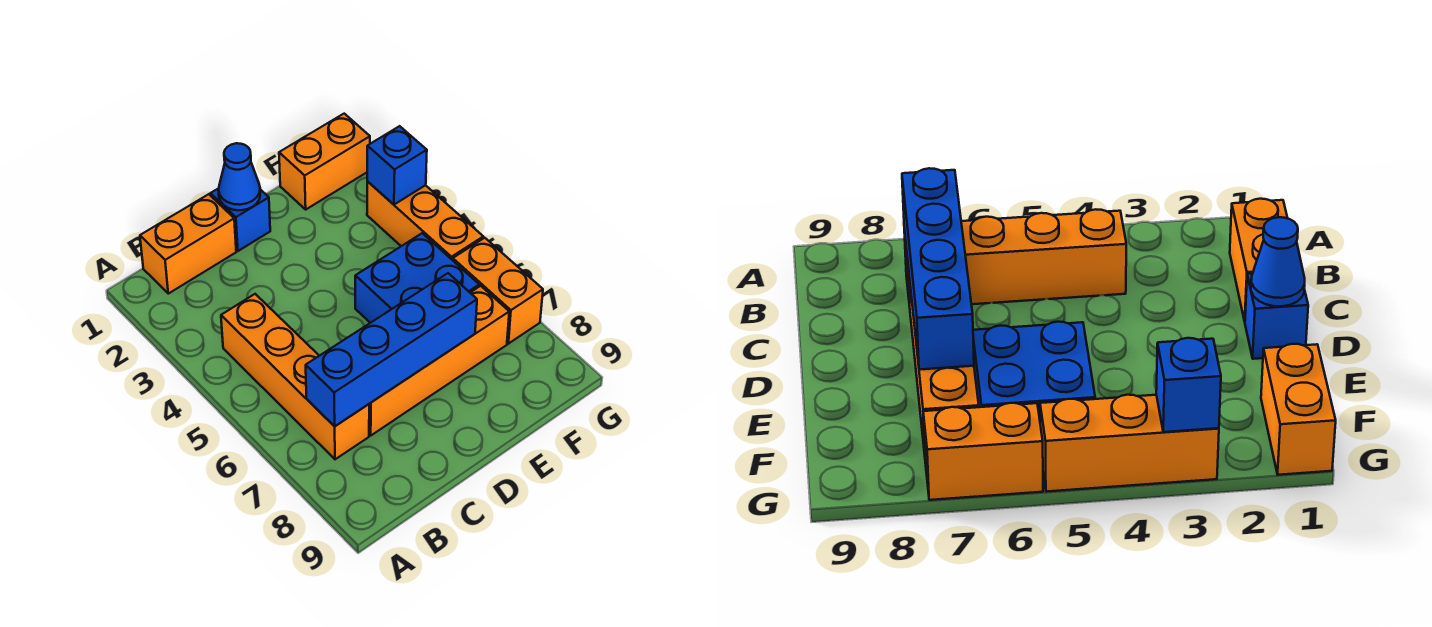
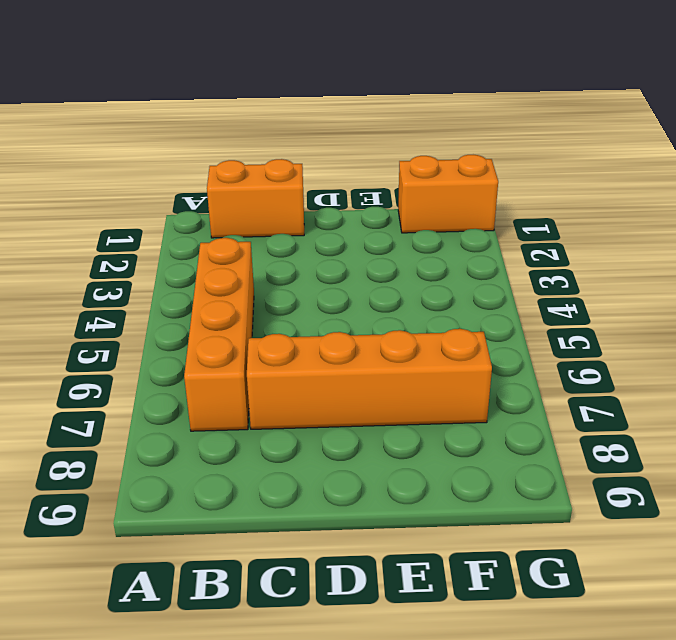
none -> blue brick D1 level 1
none -> blue brick E5:F6 level 1

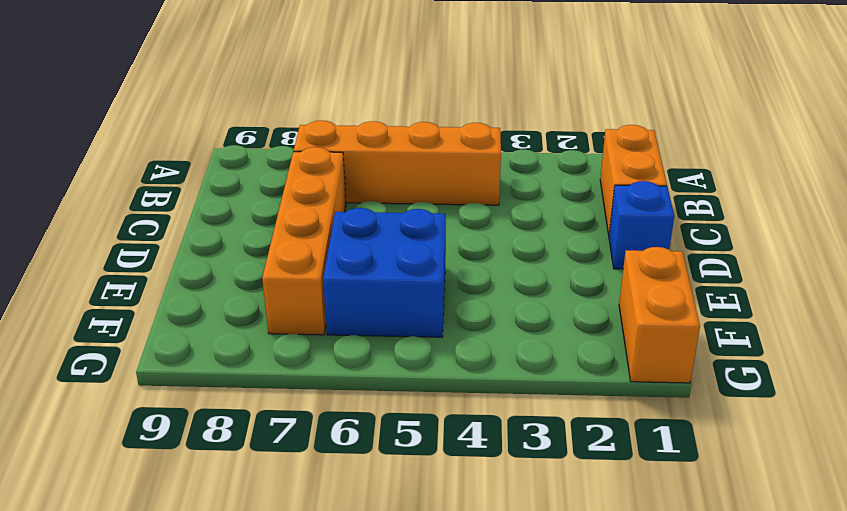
none -> orange brick G3:G5 level 1
none -> orange brick G6:G7 level 1

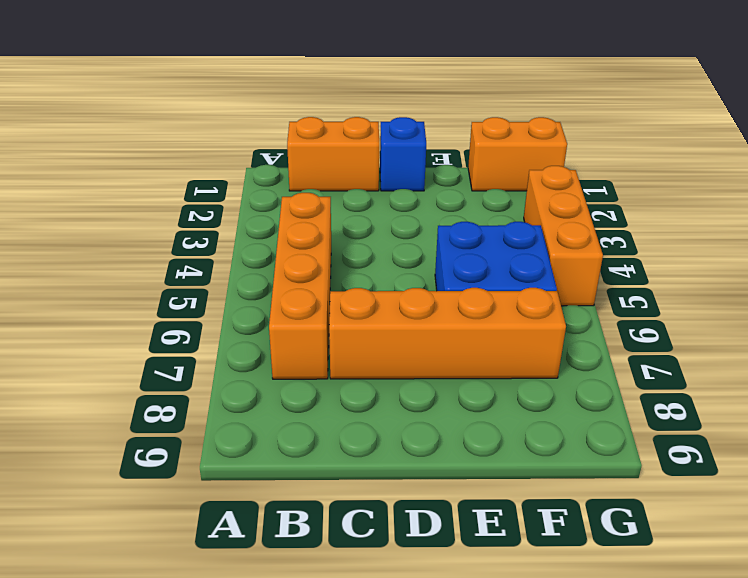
none -> orange brick G6:G7 level 1
none -> blue brick B7:E7 level 2

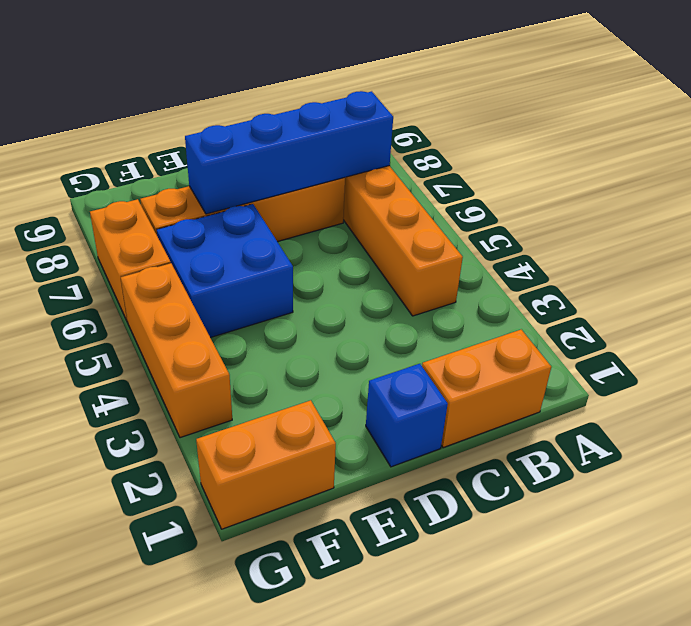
none -> blue cone D1 level 2
none -> blue brick G3 level 2

